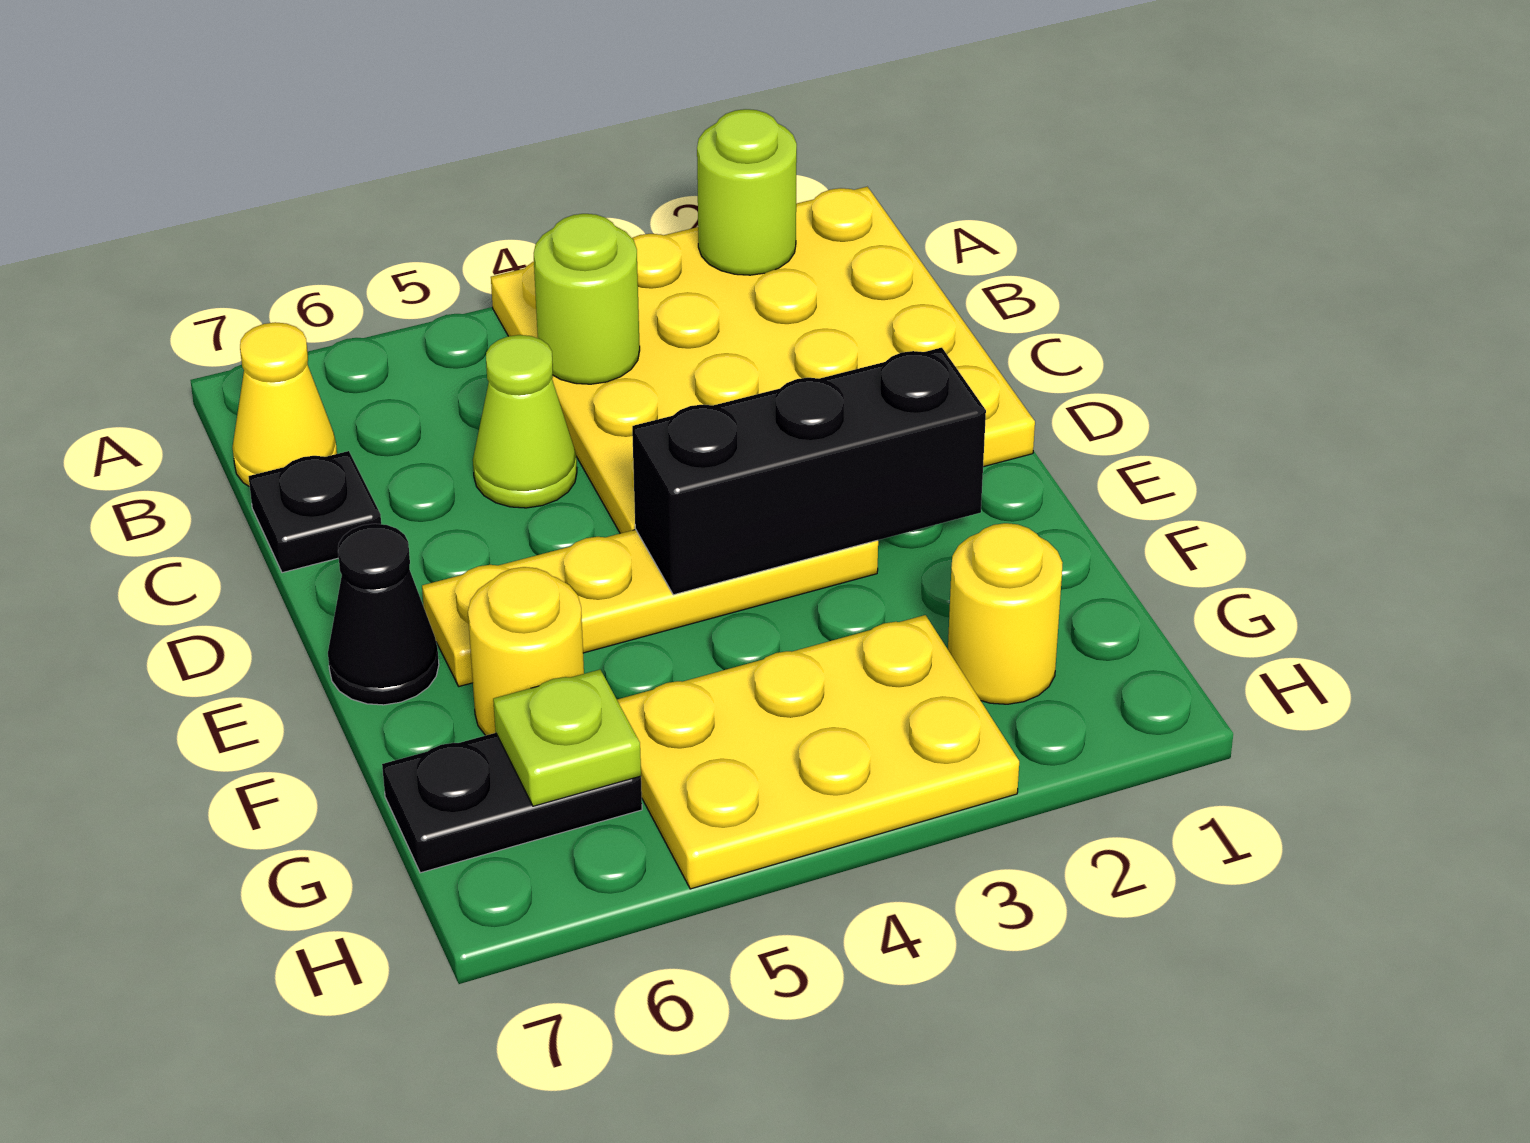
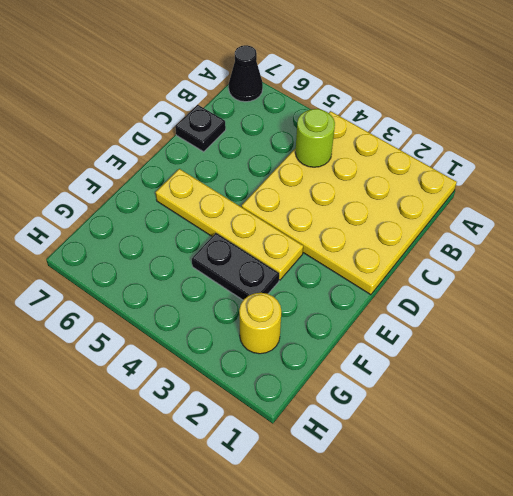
black cone A7 level 1 -> black cone E7 level 1
black plate F3:F4 level 1 -> black plate G6:G7 level 1
none -> yellow cone B7 level 1
none -> lime cone C5 level 1
none -> yellow round brick F6 level 1

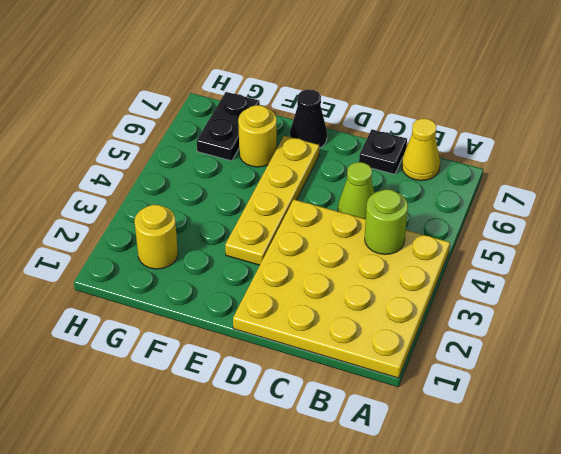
none -> yellow plate G3:H5 level 1
none -> lime round brick A2 level 2
none -> black brick E2:E4 level 2

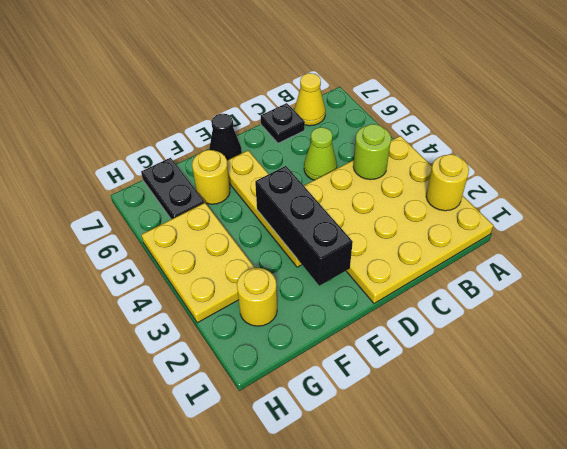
yellow round brick A2 level 2 -> lime round brick A2 level 2
none -> lime plate G6 level 2

